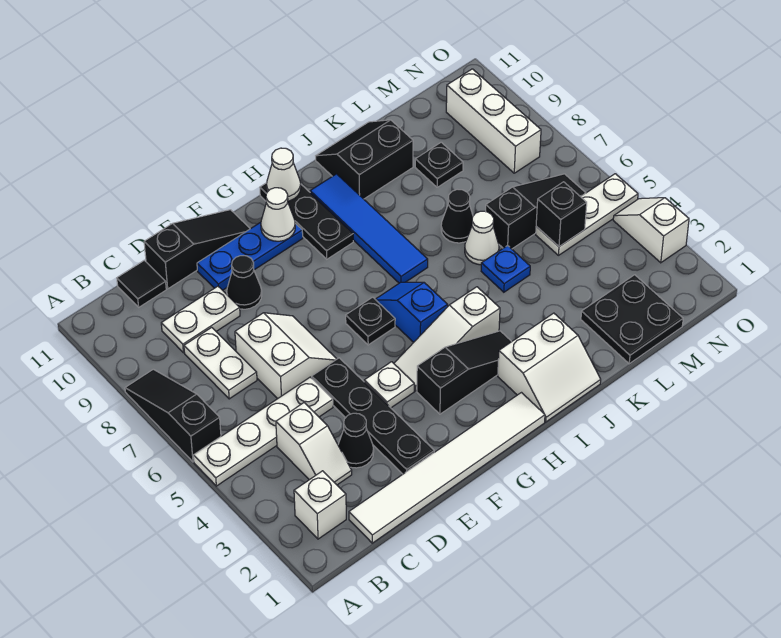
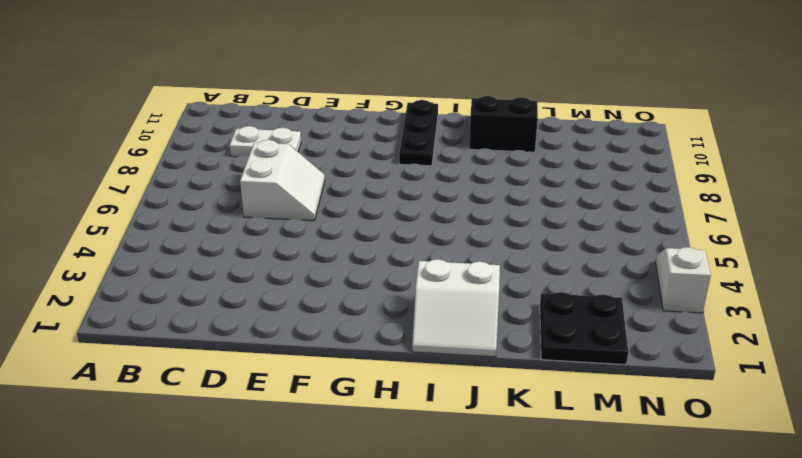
none -> white plate A5:D5 level 1
none -> black slope A6:A8 level 1 top 6
none -> white brick B2 level 1
none -> white tile C1:H1 level 1

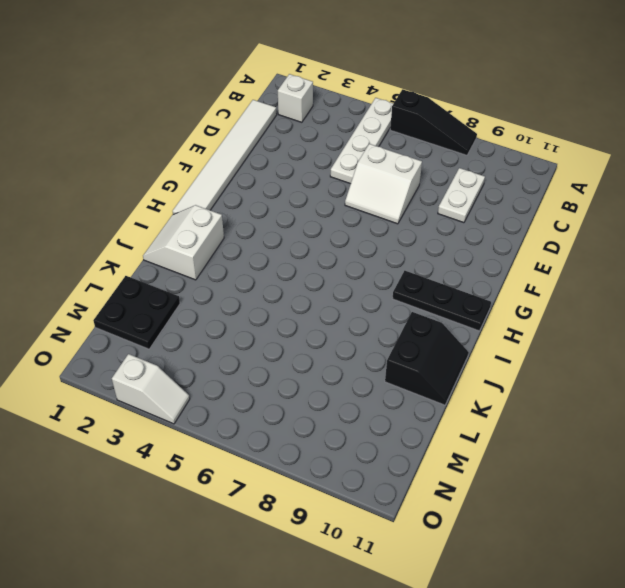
none -> white slope C3:C4 level 1 top 4
none -> white plate C7:C8 level 1
none -> black tile C11 level 1
none -> black cone D3 level 1

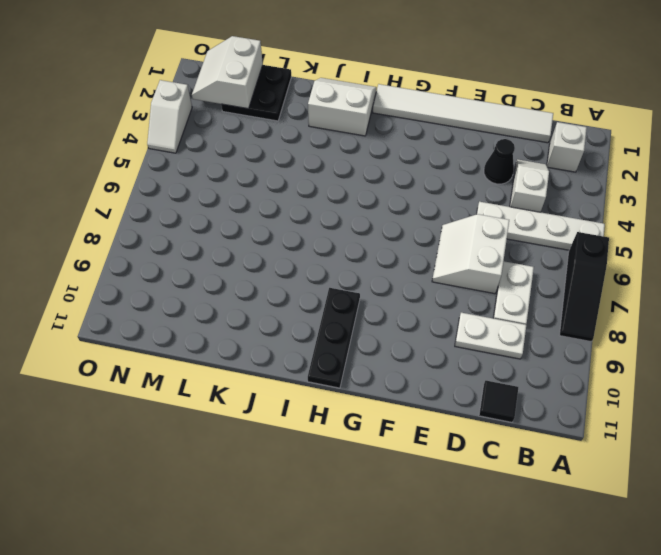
white slope M1:N2 level 2 top M -> none
none -> black slope D11:F11 level 1 top D
none -> black plate E2:E5 level 1
none -> black cone E9 level 1
none -> blue plate E10:G10 level 1

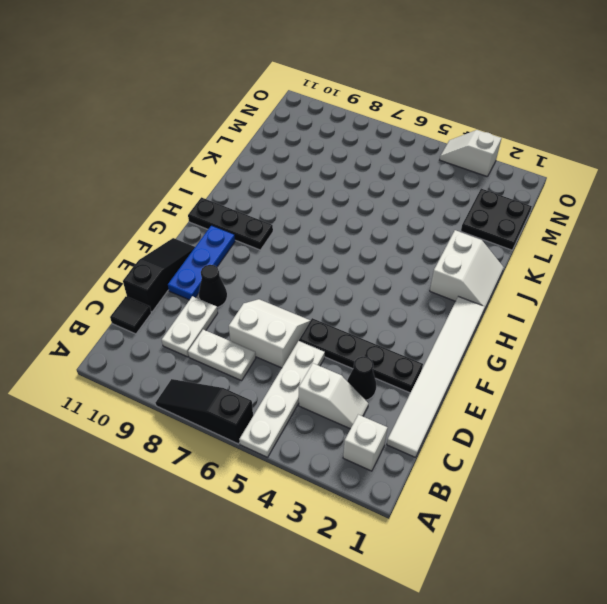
none -> white plate F4 level 1
none -> black slope G3:I3 level 1 top G
none -> white slope G4:I4 level 1 top I
none -> black plate G6 level 1

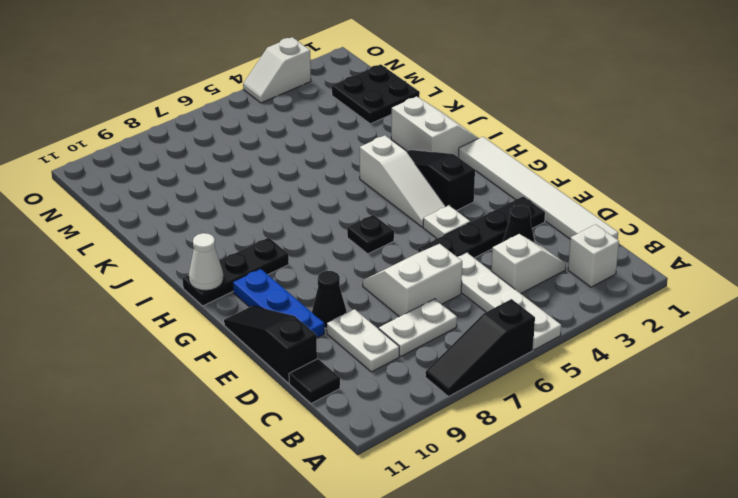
none -> blue slope H5:H6 level 1 top 5
none -> blue tile I7:I10 level 1
none -> black slope J10:K11 level 1 top 10
none -> blue plate K5 level 1

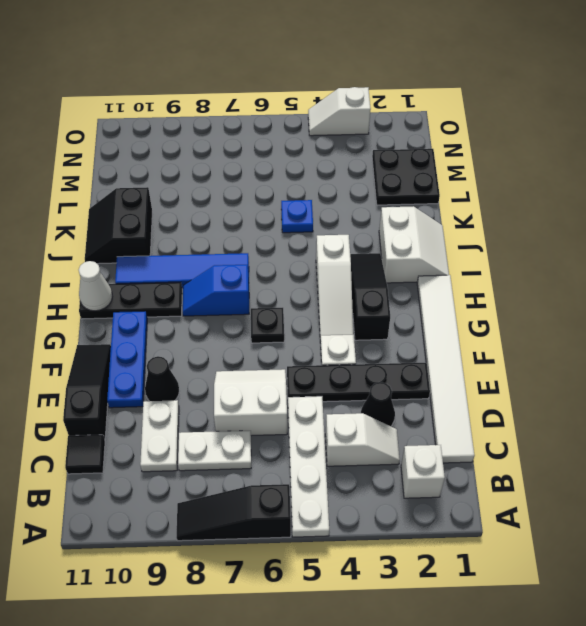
blue slope H7:H8 level 1 top 7 -> blue slope H5:H6 level 1 top 5
none -> white cone K6 level 1
none -> black cone K7 level 1
none -> black slope L6:N6 level 1 top L
none -> black plate L9 level 1

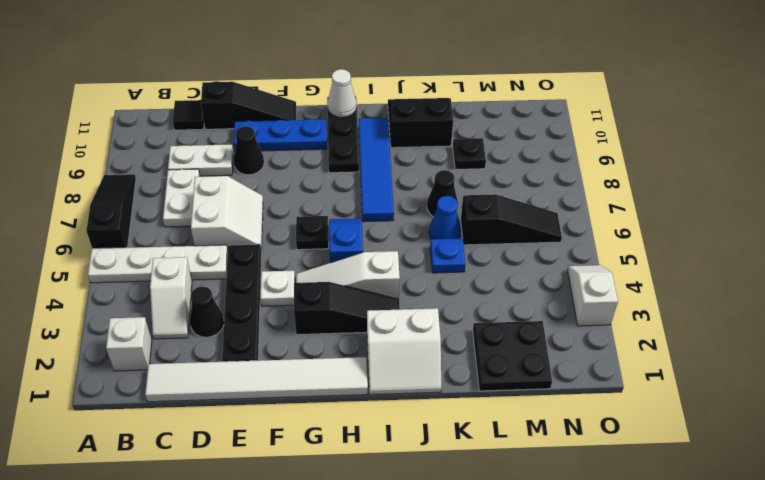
blue cone K6 level 1 -> white cone K6 level 1
none -> white plate M5:O5 level 1
none -> white brick N8:N10 level 1
none -> white cone G10 level 2
none -> black brick M5 level 2

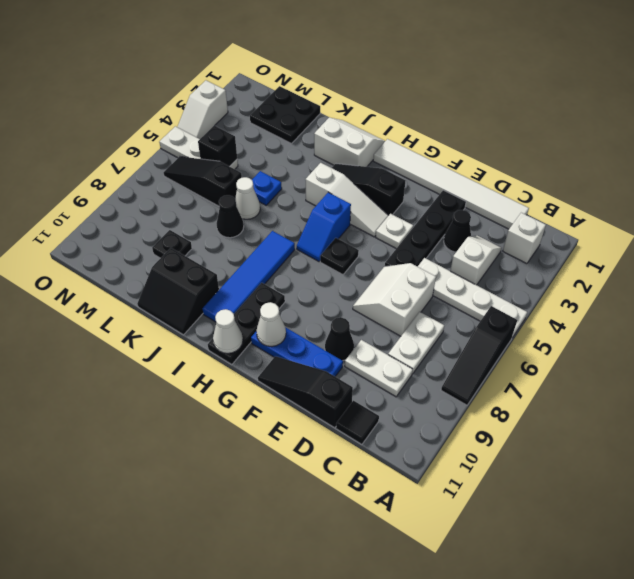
none -> white brick N8:N10 level 1

